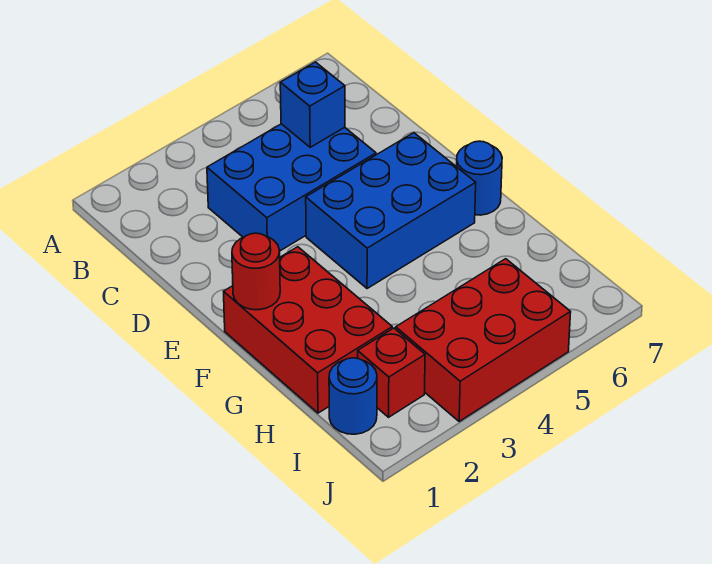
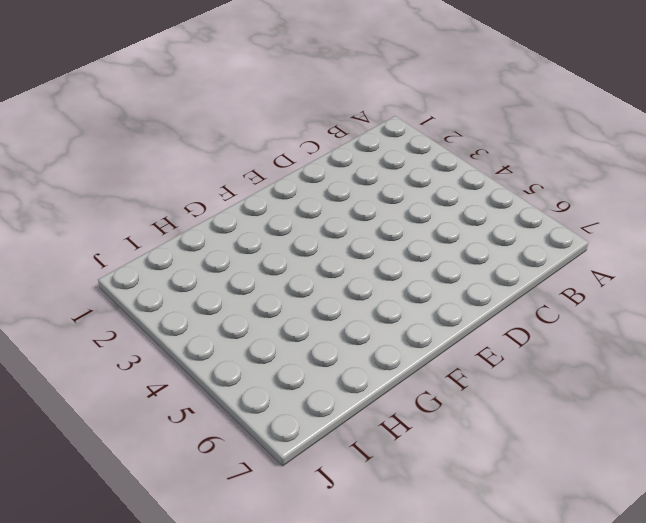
none -> blue brick C3:D5 level 1
none -> blue brick E4:F6 level 1

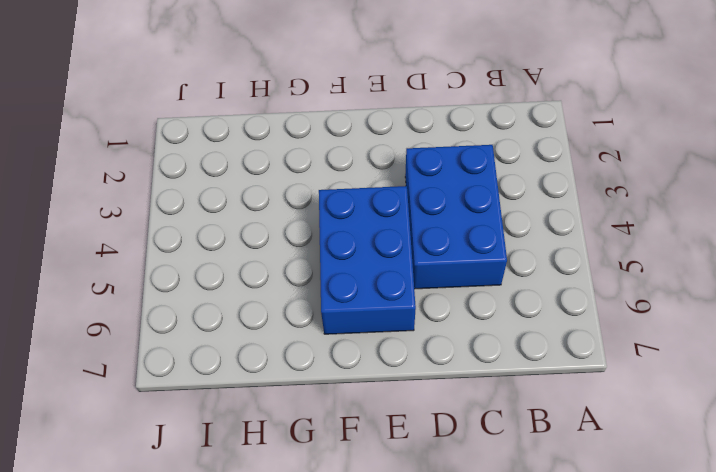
none -> red brick F1:H2 level 1
none -> blue round brick F7 level 1

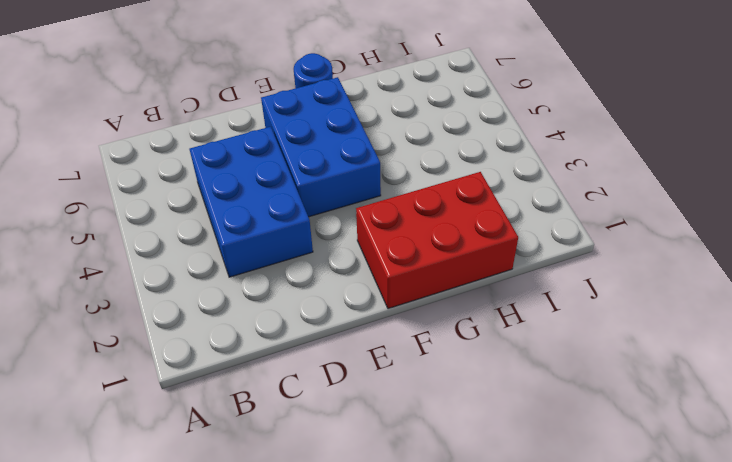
none -> blue round brick I1 level 1
none -> red brick I2 level 1

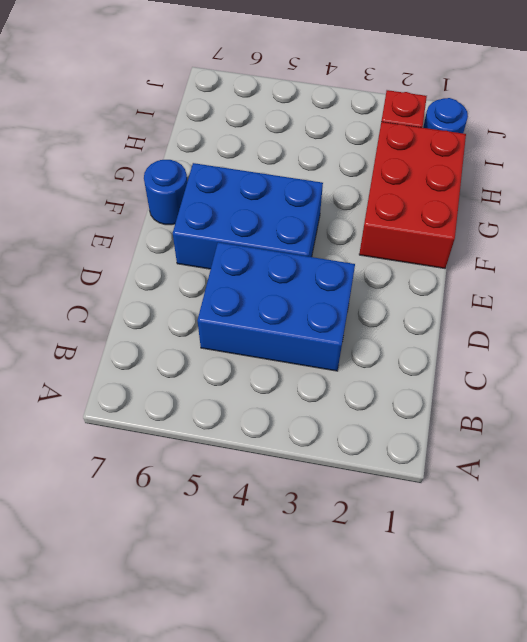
none -> red brick I3:J5 level 1
none -> blue brick C5 level 2

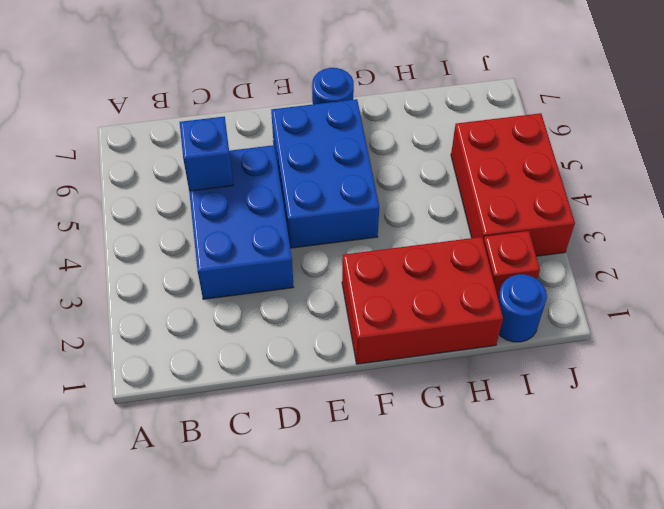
none -> red round brick F1 level 2

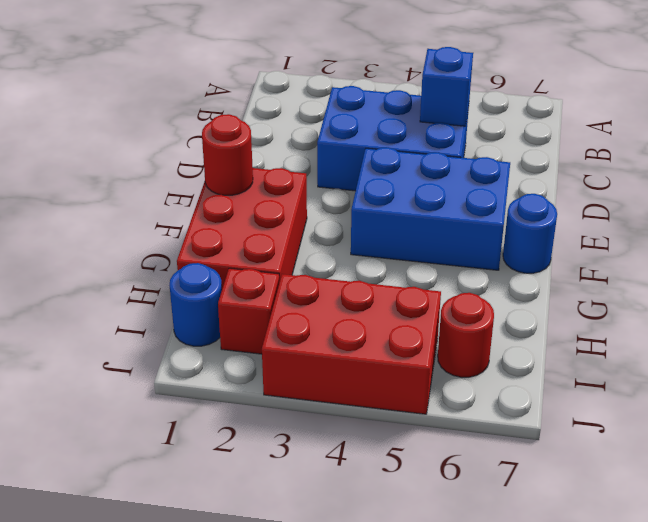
red round brick I6 level 1 -> none

